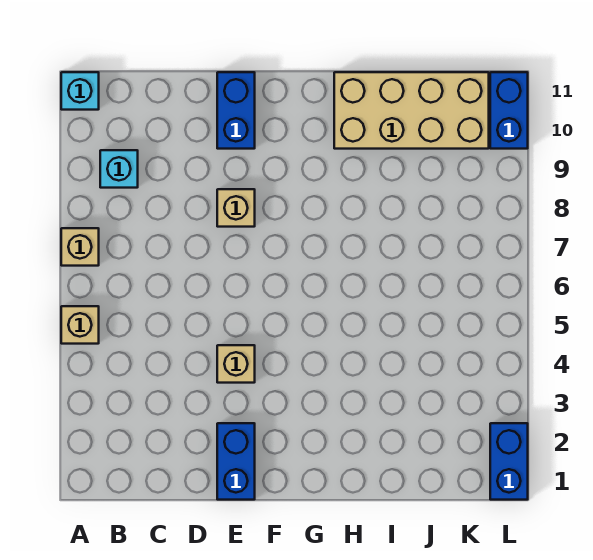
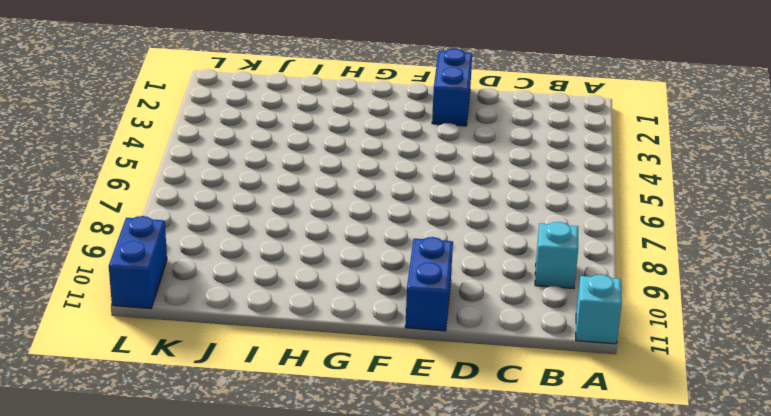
none -> tan brick A5 level 1
none -> tan brick A7 level 1

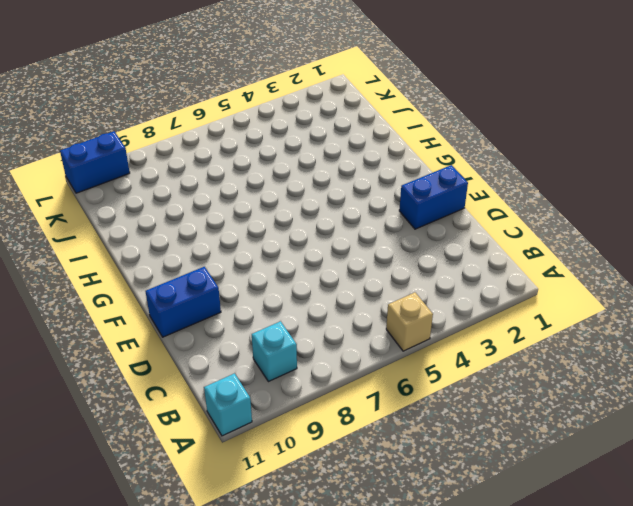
none -> tan brick A7 level 1
none -> tan brick E4 level 1

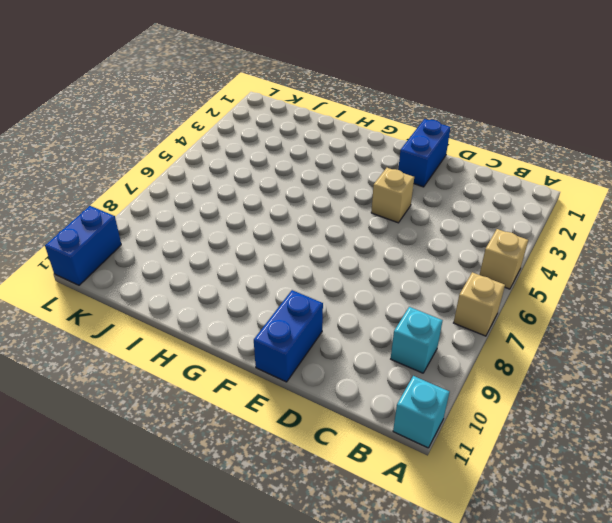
none -> tan brick E8 level 1
none -> tan brick H10:K11 level 1

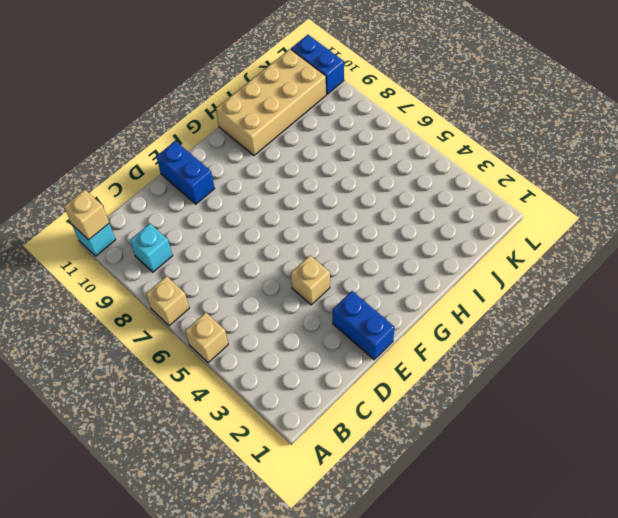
tan brick A11 level 2 -> tan brick E8 level 1
none -> blue brick L1:L2 level 1

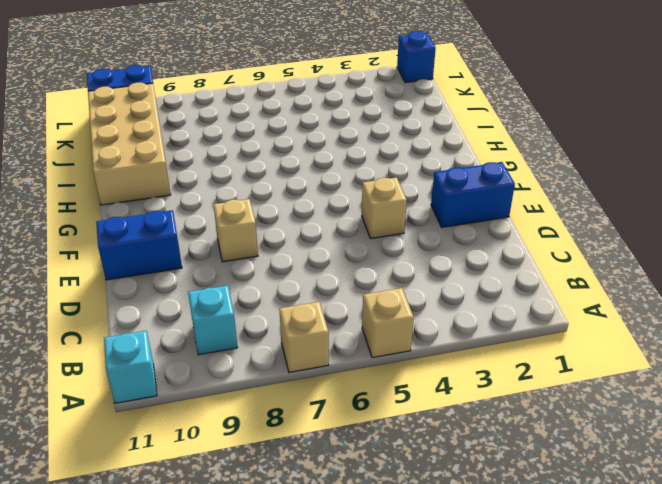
blue brick L1 level 1 -> blue brick L1:L2 level 1

